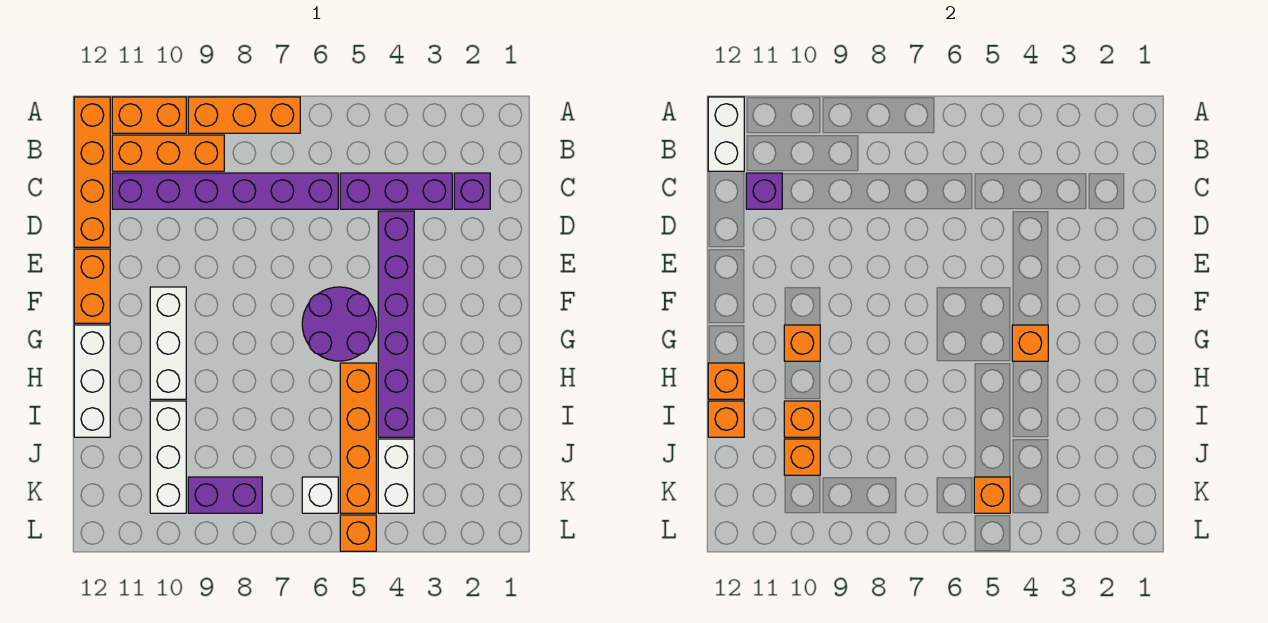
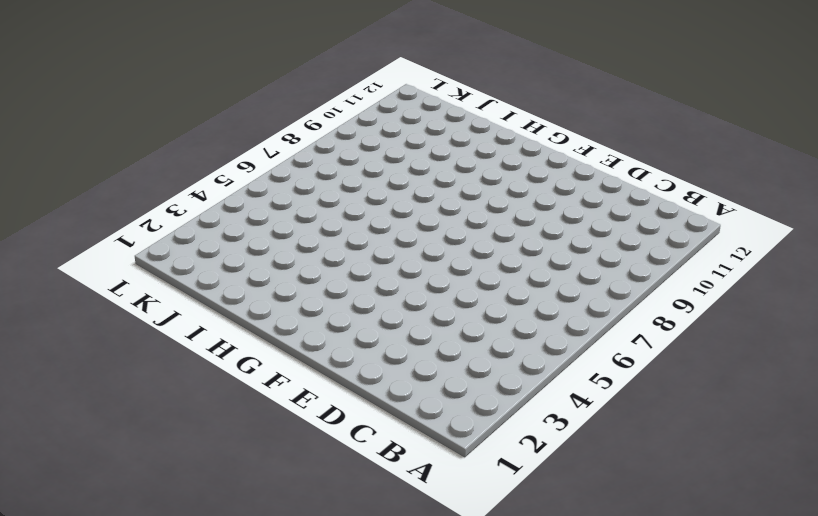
none -> orange brick A7:A9 level 1
none -> orange brick A10:A11 level 1
none -> orange brick A12:D12 level 1

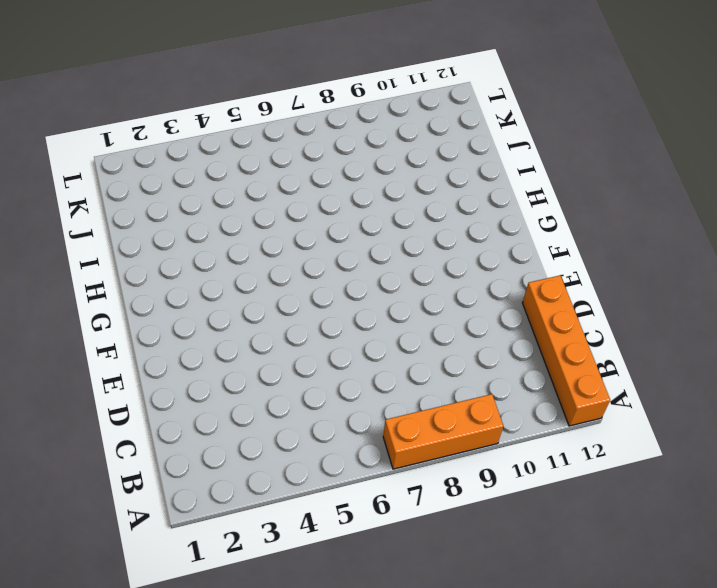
none -> orange brick A10:A11 level 1
none -> orange brick B9:B11 level 1
none -> purple brick C2 level 1

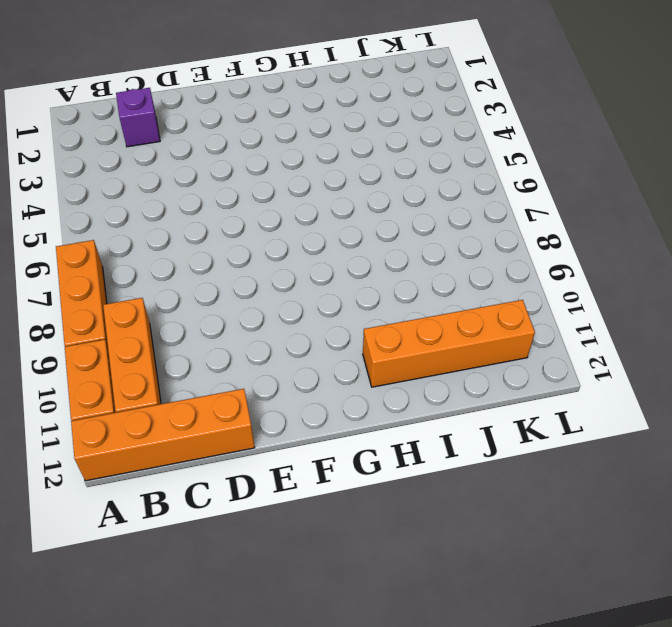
orange brick H11:K11 level 1 -> orange brick H5:K5 level 1
none -> purple brick C3:C5 level 1
none -> purple brick C6:C11 level 1
none -> purple brick D4:I4 level 1

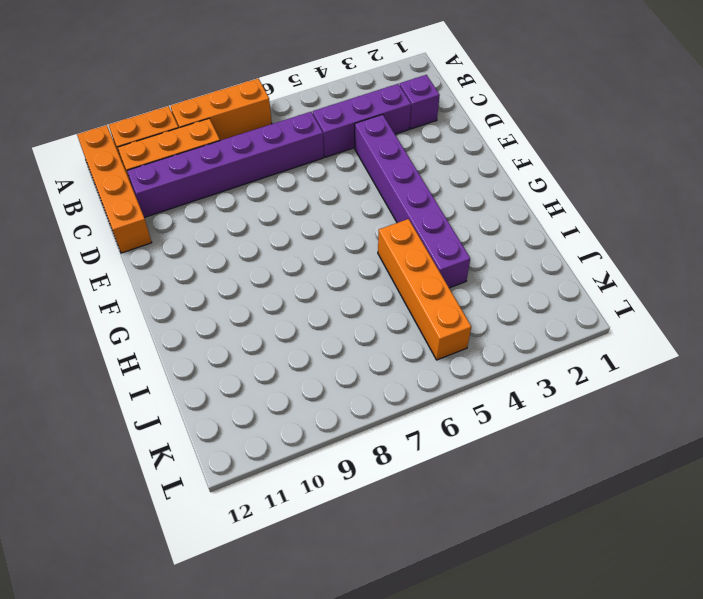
none -> orange brick E12:F12 level 1
none -> purple round brick F5:G6 level 1
none -> white brick F10:H10 level 1

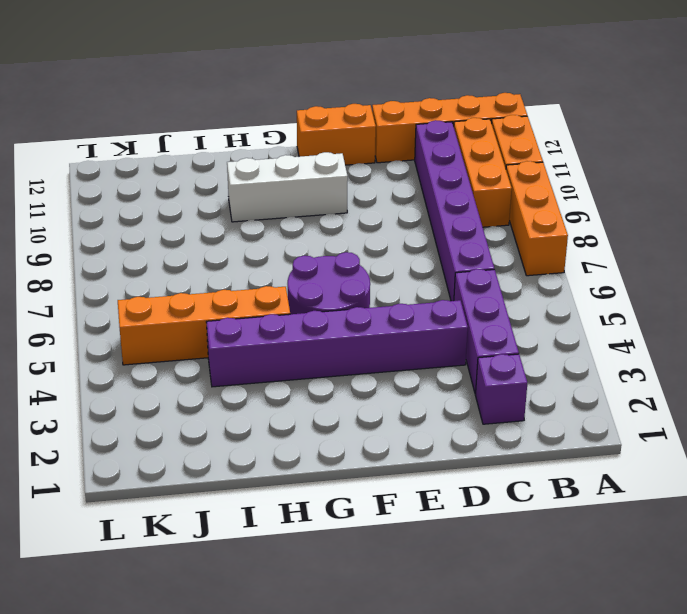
none -> white brick G12:I12 level 1
none -> white brick I10:K10 level 1
none -> white brick J4:K4 level 1

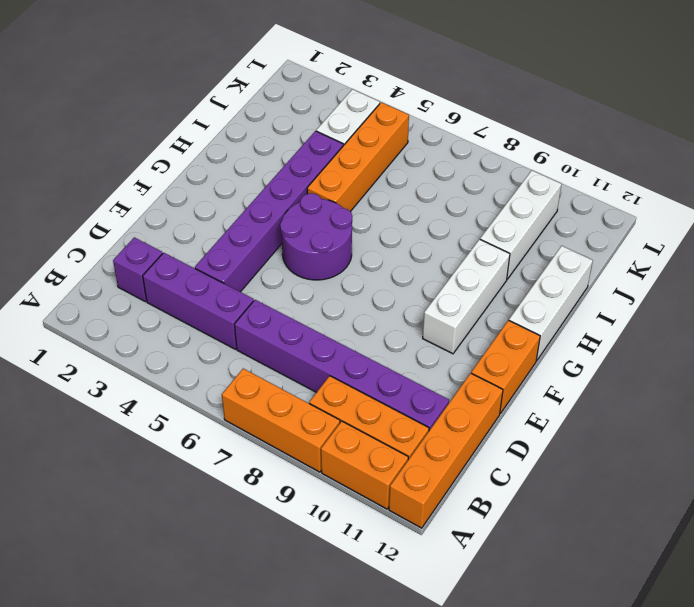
none -> white brick K6 level 1
none -> purple brick K8:K9 level 1
none -> orange brick L5 level 1

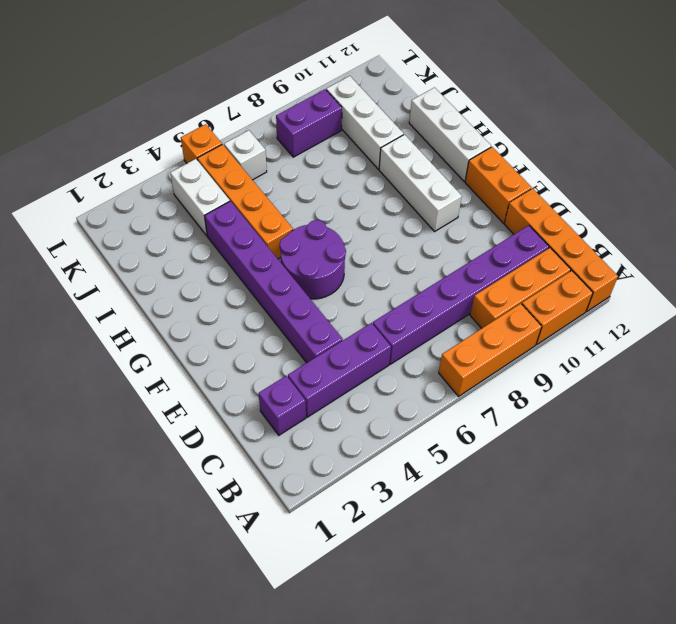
none -> white brick A12:B12 level 2
none -> purple brick C11 level 2
none -> orange brick G4 level 2

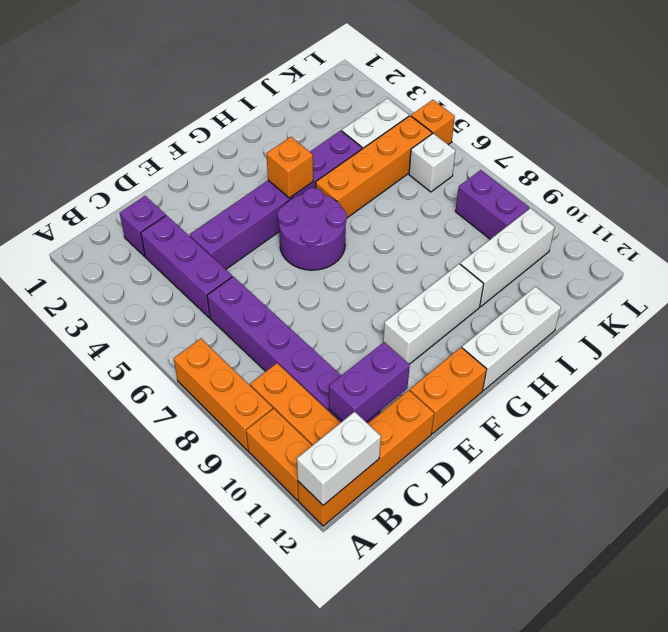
purple brick C11:D11 level 2 -> purple brick C11 level 2
none -> orange brick G10 level 2
none -> orange brick H12 level 2
none -> orange brick I10 level 2

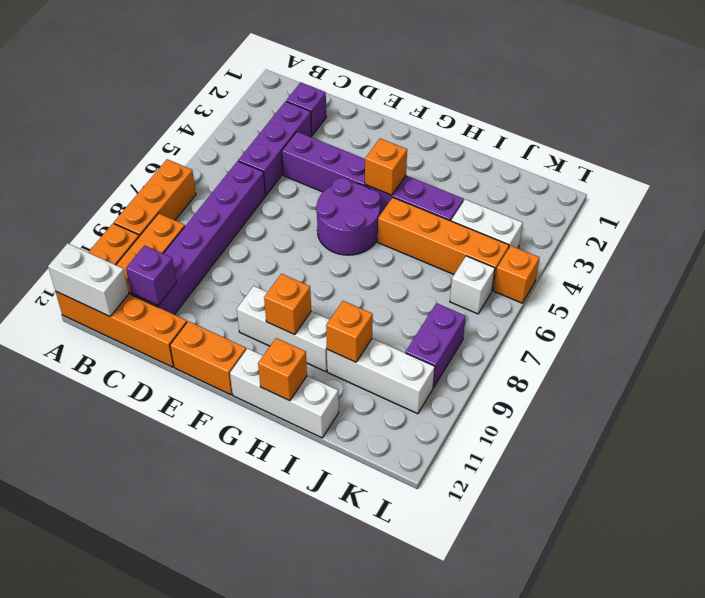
none -> orange brick I12 level 2
none -> orange brick J10 level 2
none -> orange brick K5 level 2

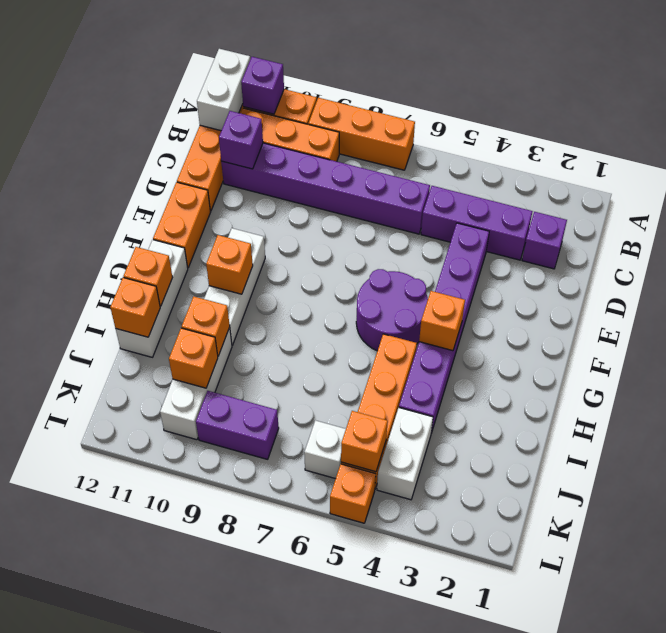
purple brick A11 level 2 -> none

